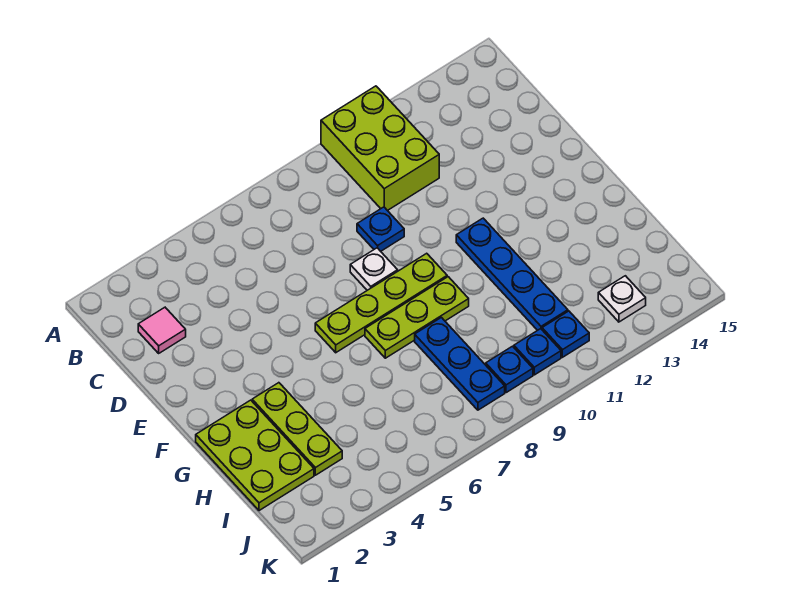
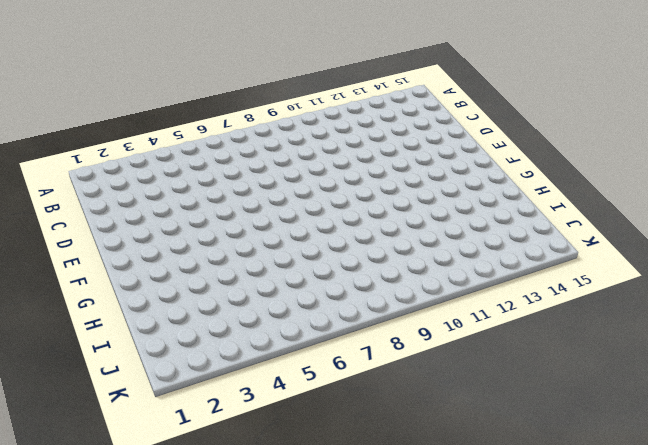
none -> lime brick A10:C11 level 1
none -> pink tile C2 level 1
none -> blue plate D9 level 1

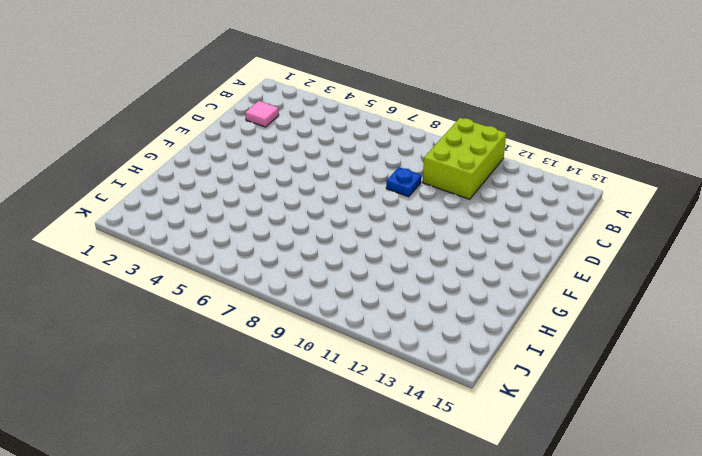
none -> white plate E8 level 1
none -> lime plate F6:F9 level 1
none -> blue plate F11:I11 level 1

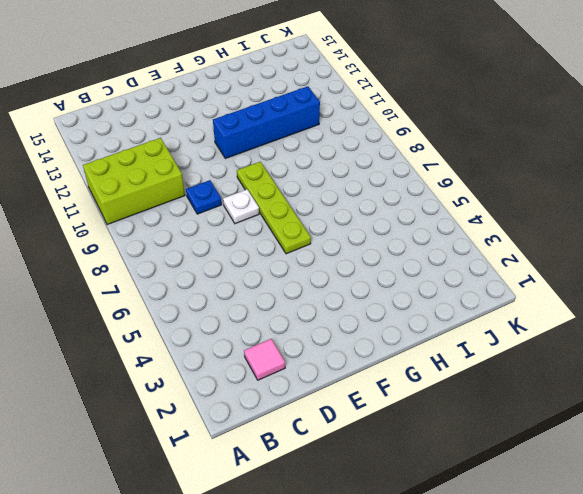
blue brick F11:I11 level 1 -> blue plate F11:I11 level 1
none -> lime plate G1:I2 level 1
none -> lime plate G3:I3 level 1
none -> lime plate G7:G9 level 1

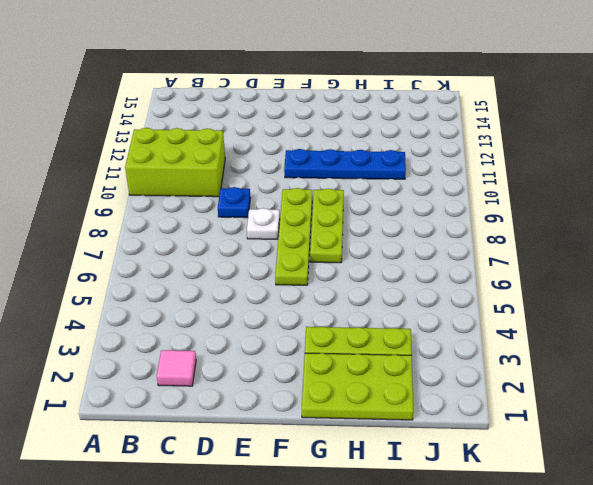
none -> blue plate H8:J8 level 1
none -> blue plate J9 level 1
none -> blue plate J10 level 1

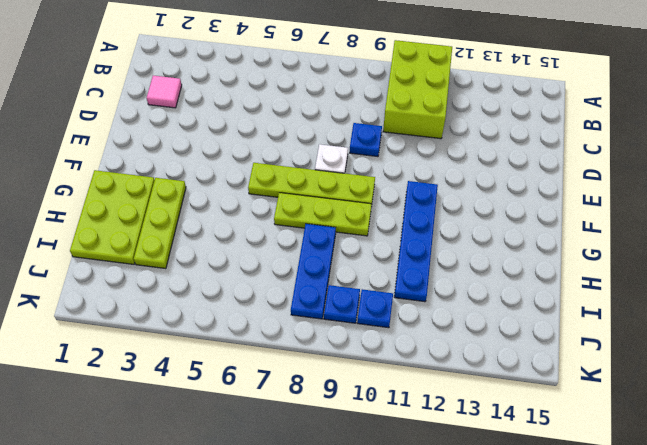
none -> blue plate J11 level 1
none -> white plate J13 level 1

